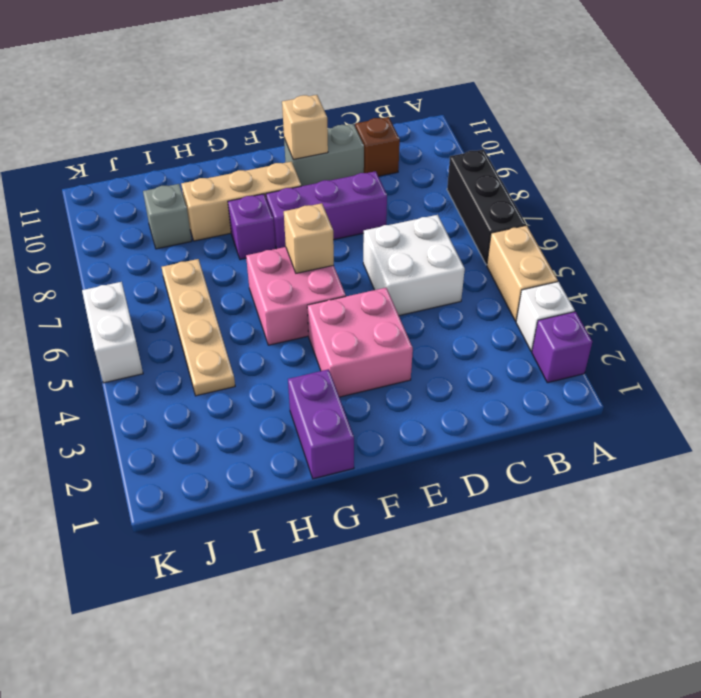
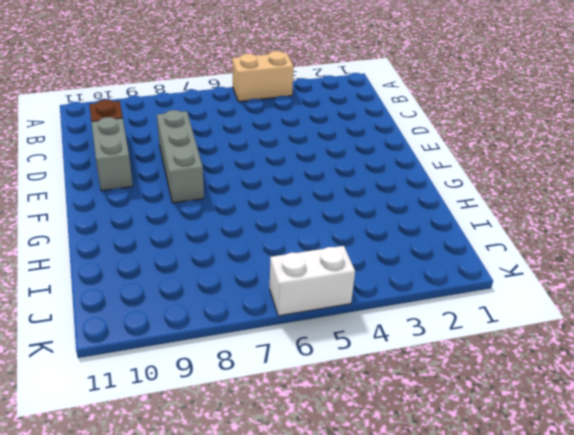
grey brick D8:F8 level 1 -> purple brick D8:F8 level 1
none -> purple brick A2 level 1
none -> white brick A3 level 1
none -> black brick A6:A8 level 1

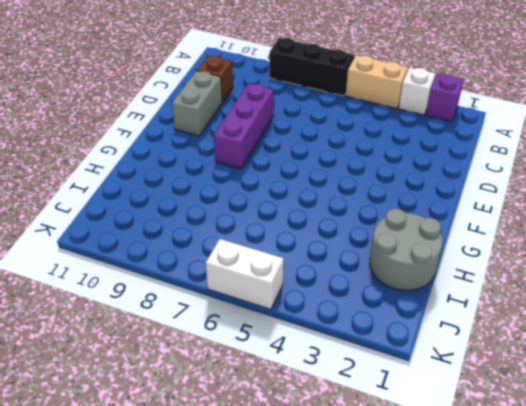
grey round brick H1:I2 level 1 -> none
none -> white brick C5:D6 level 1
none -> pink brick E3:F4 level 1
none -> pink brick F5:G6 level 1

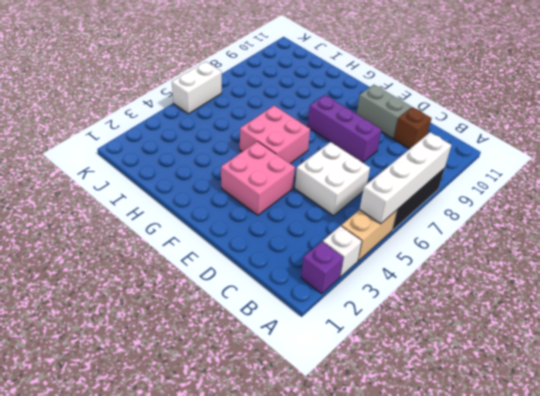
white brick A5:A8 level 2 -> none
none -> tan brick F9:H9 level 1
none -> purple brick G1:G2 level 1
none -> purple brick G8 level 1

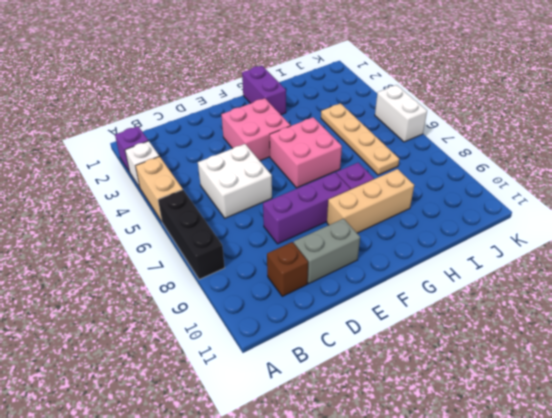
none -> grey brick I9 level 1
none -> tan brick E10 level 2
none -> tan brick F6 level 2

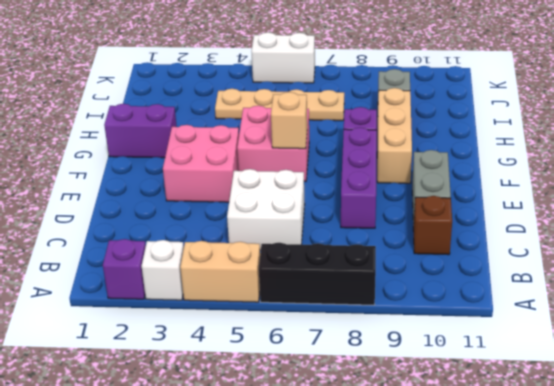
none -> tan brick E10 level 2

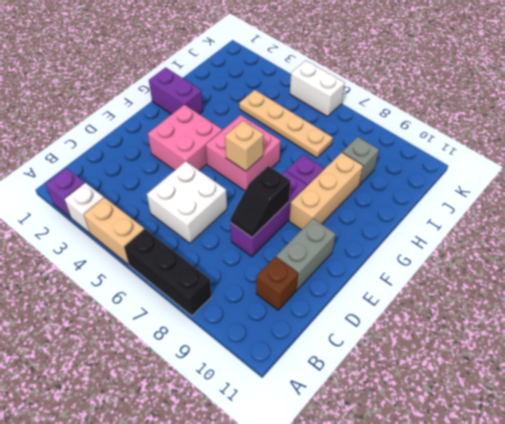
black slope D8:E8 level 2 top E -> none
none -> tan brick E10 level 2

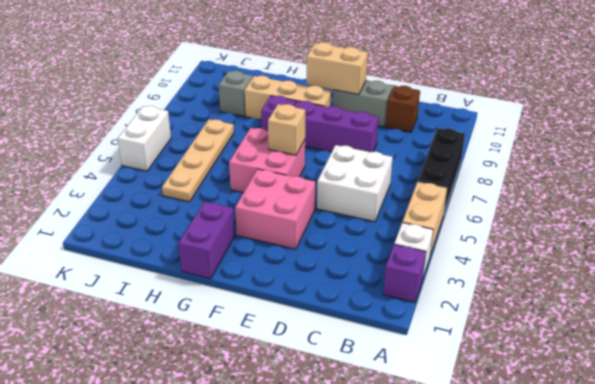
tan brick E10:F10 level 2 -> tan brick E10 level 2

